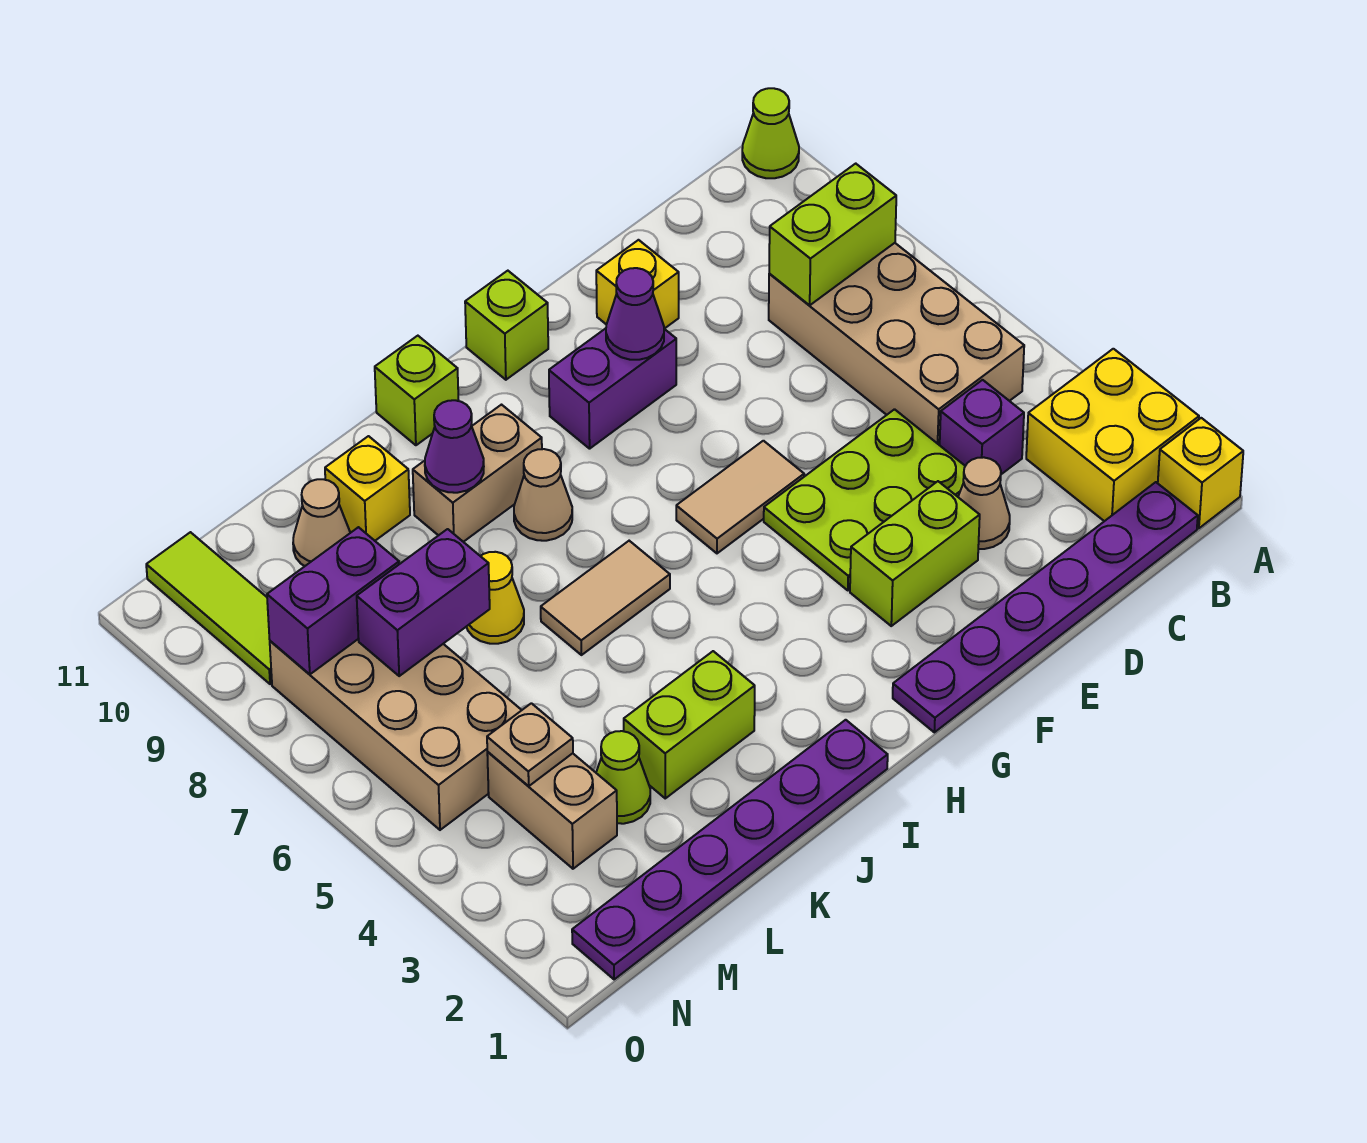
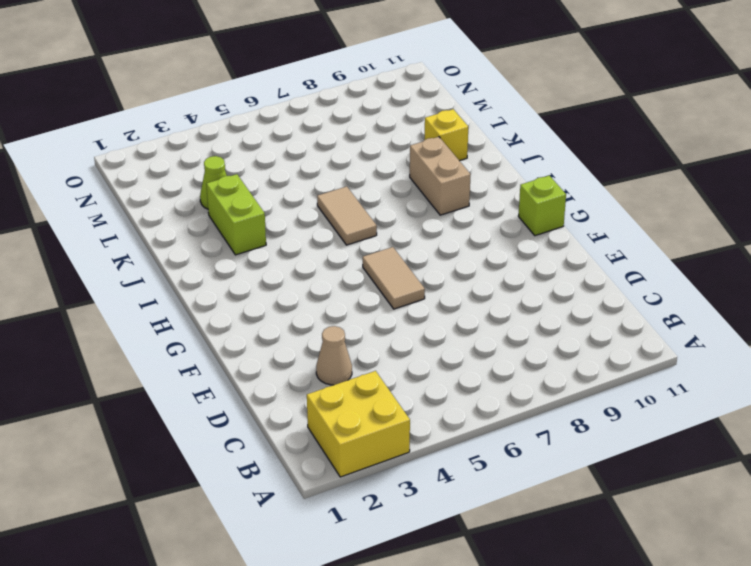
none -> yellow brick A1 level 1
none -> lime cone A11 level 1
none -> purple plate B1:G1 level 1
none -> tan brick B5:C8 level 1

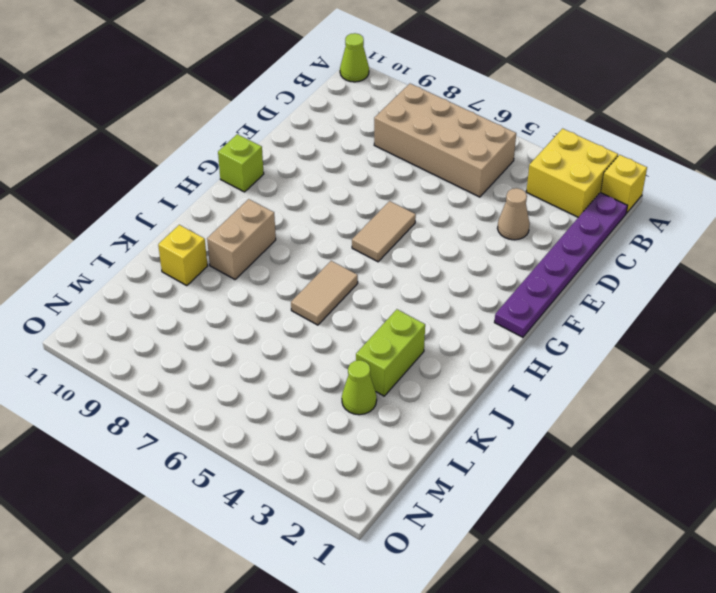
none -> purple brick C4 level 1
none -> lime plate D4:F5 level 1
none -> lime brick E3:F3 level 1
none -> yellow brick E10 level 1

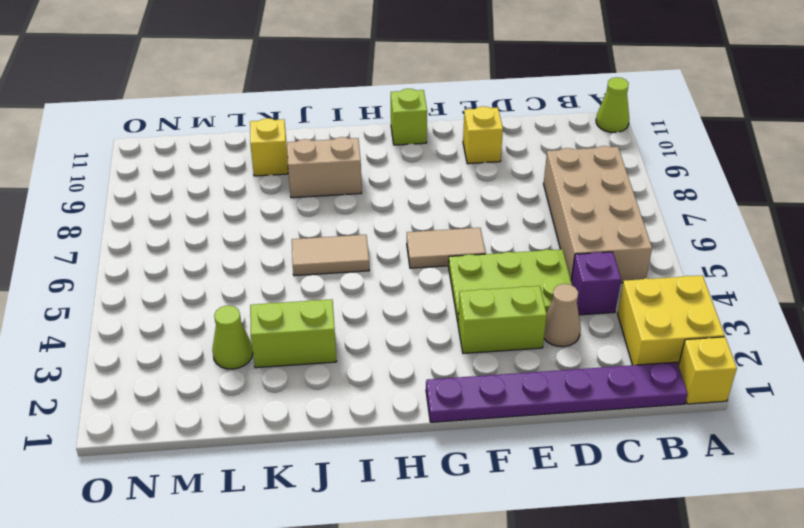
none -> purple brick F9:G9 level 1
none -> purple plate I1:N1 level 1
none -> tan cone I8 level 1
none -> lime brick I11 level 1

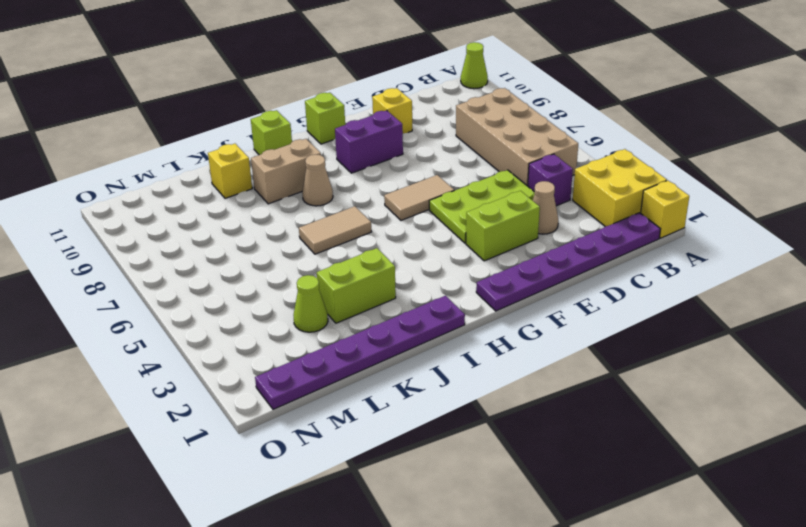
none -> yellow cone K7 level 1
none -> tan cone L10 level 1
none -> tan brick M3:M4 level 1
none -> tan brick M5:N8 level 1

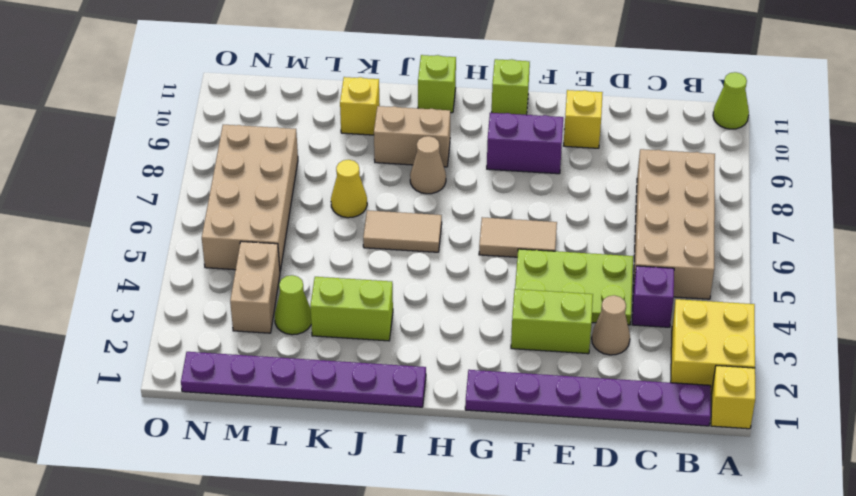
none -> tan cone L10 level 1
none -> lime tile N9:N11 level 1
none -> lime brick B8:C8 level 2
none -> purple cone F9 level 2

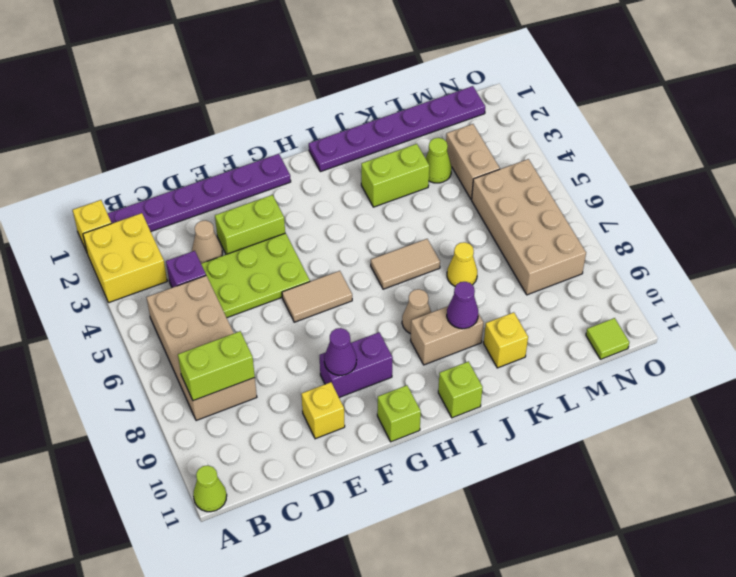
lime tile N11 level 1 -> lime tile N9:N11 level 1
none -> tan cone L10 level 1
none -> purple brick L7:M7 level 2
none -> tan plate M4 level 2
none -> purple brick M8:N8 level 2

